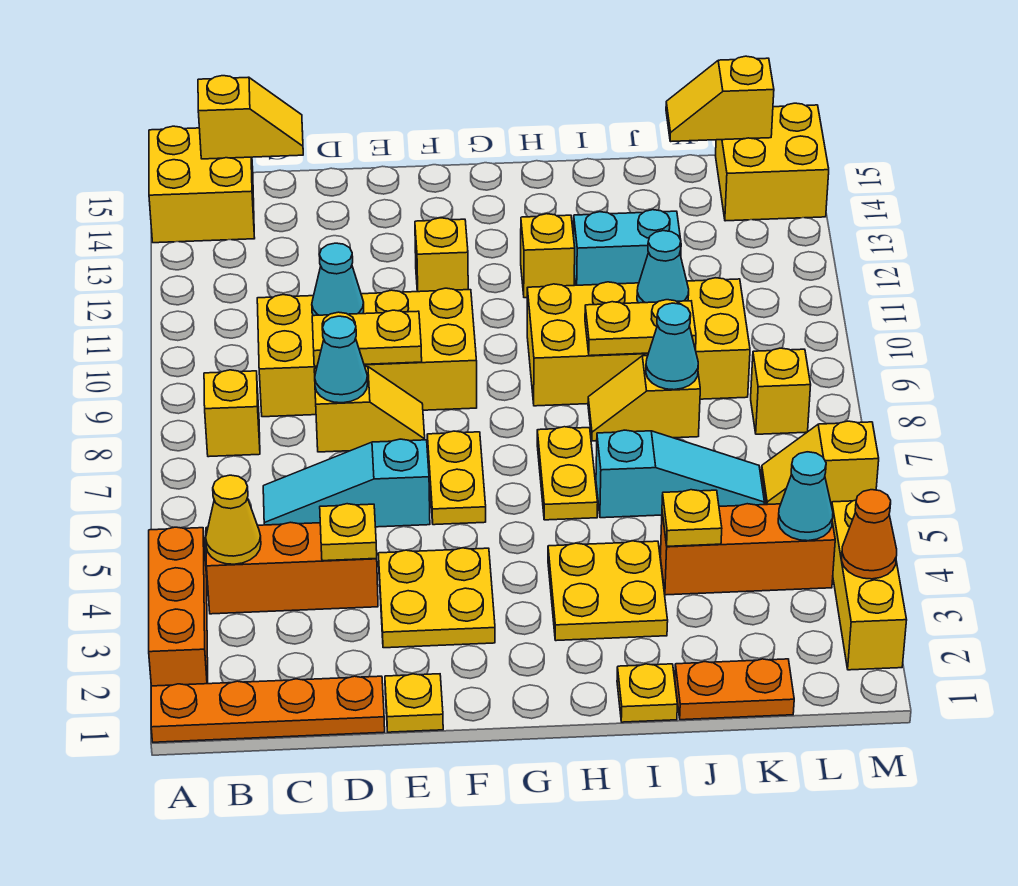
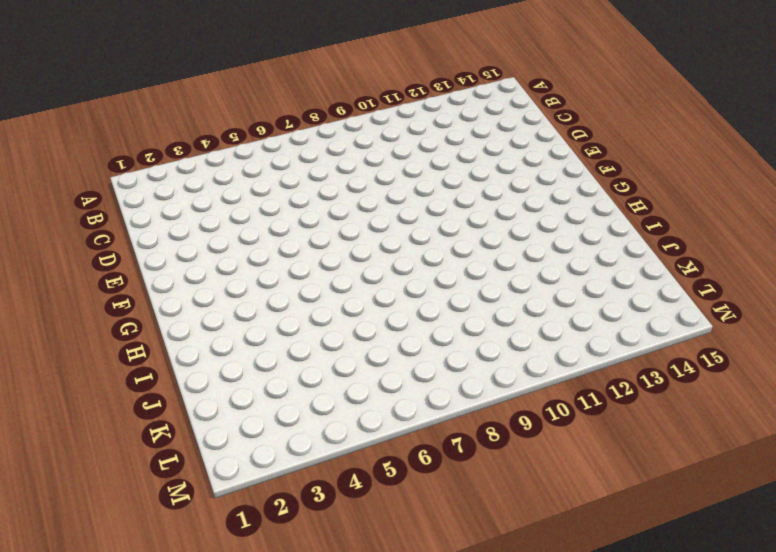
none -> orange plate A1:D1 level 1
none -> orange brick A2:A4 level 1
none -> yellow brick A14:B15 level 1
none -> orange brick B4:D4 level 1

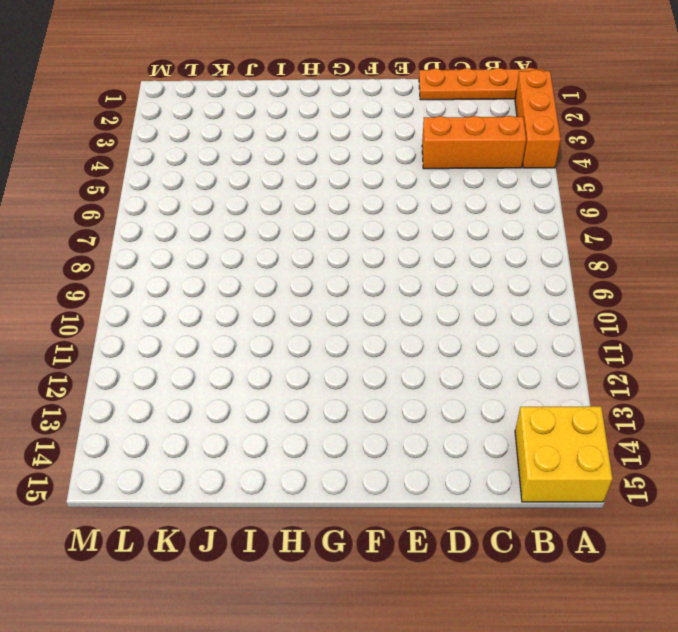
none -> yellow brick B8 level 1
none -> cyan slope C6:E6 level 1 top E
none -> yellow brick C9:F10 level 1
none -> yellow slope D8:E8 level 1 top D

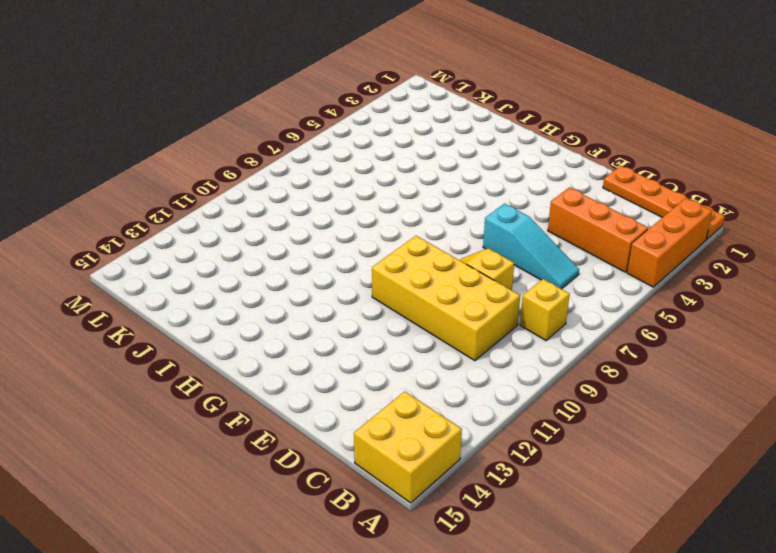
none -> yellow plate E1 level 1
none -> yellow plate E3:F4 level 1
none -> yellow plate F6:F7 level 1
none -> yellow brick F12 level 1

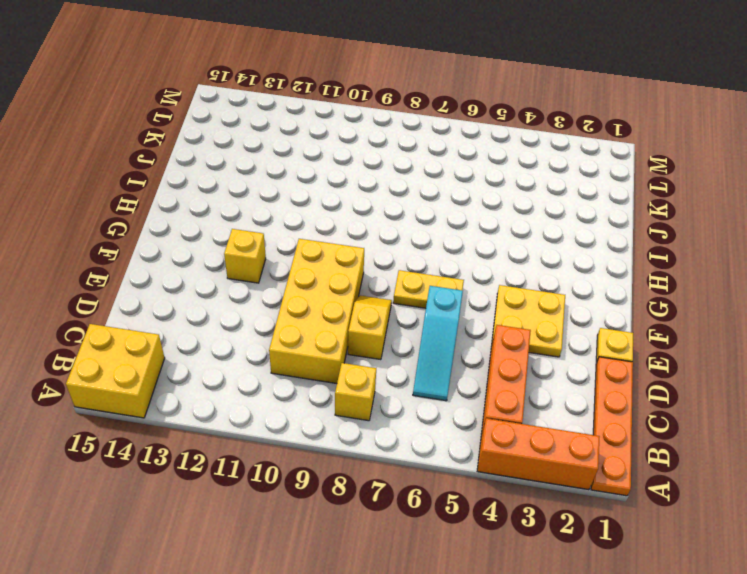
none -> yellow plate H3:I4 level 1
none -> yellow plate H6:H7 level 1
none -> yellow brick H9:K10 level 1
none -> yellow brick H12 level 1

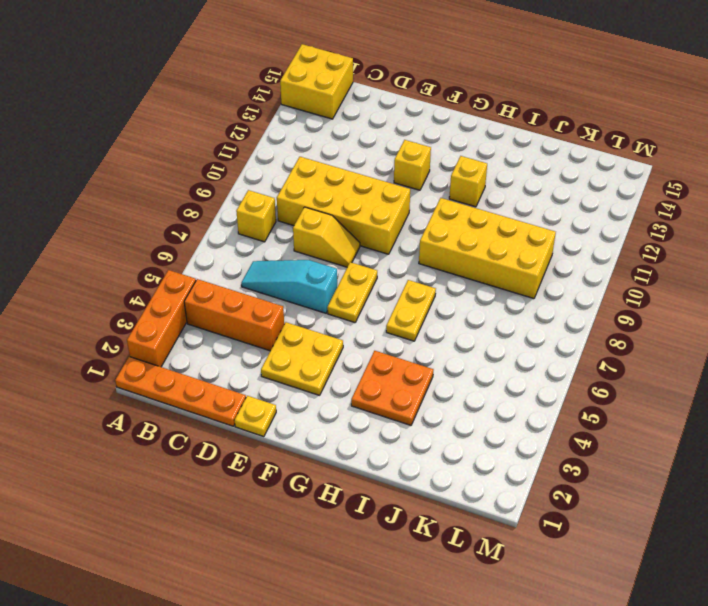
orange plate H3:I4 level 1 -> yellow plate H3:I4 level 1
none -> yellow plate I1 level 1
none -> cyan slope I6:K6 level 1 top I
none -> yellow slope I8:J8 level 1 top J
none -> cyan brick I12:J12 level 1

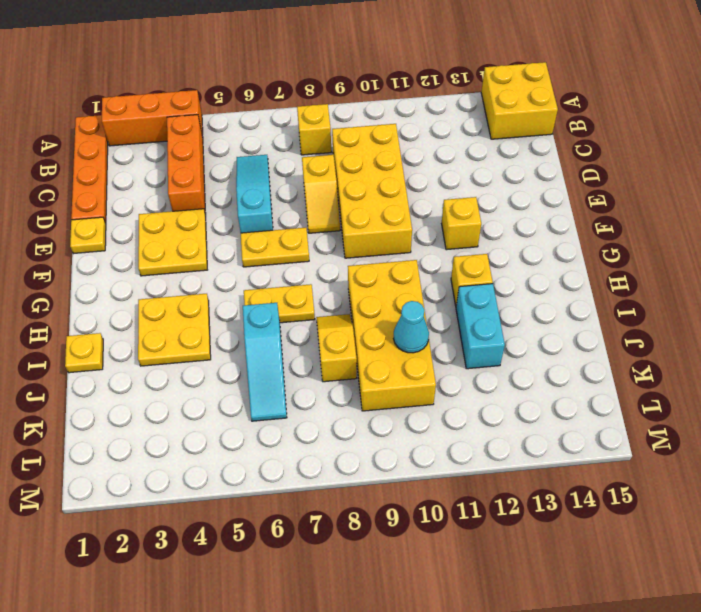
none -> orange plate J1:K1 level 1
none -> orange brick J4:L4 level 1
none -> yellow slope L6:M6 level 1 top M
none -> yellow brick L8 level 1

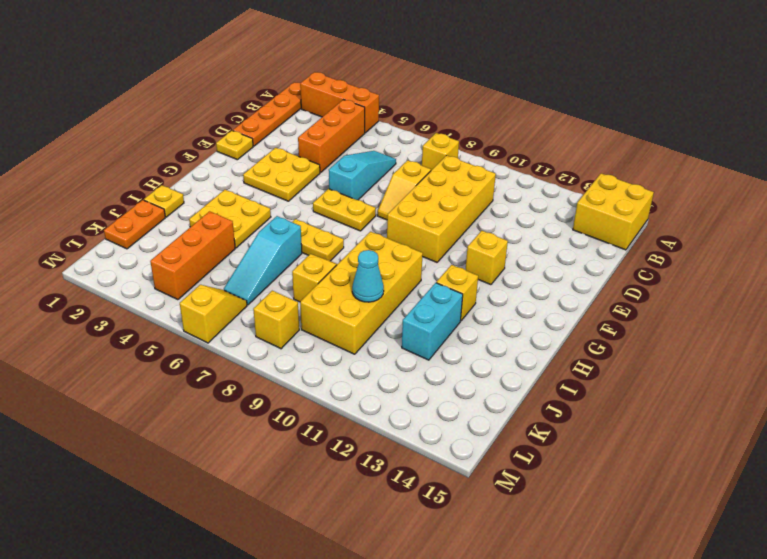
none -> yellow brick L14:M15 level 1
none -> yellow brick M2:M4 level 1
none -> yellow cone B4 level 2
none -> yellow slope B15:C15 level 2 top B

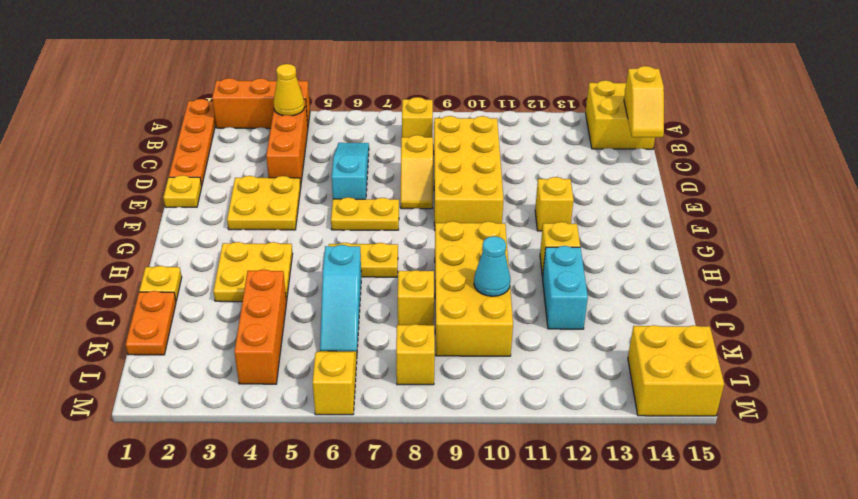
none -> yellow brick M2:M4 level 1
none -> yellow plate D4 level 2
none -> cyan cone D8 level 2
none -> yellow plate D9:E9 level 2

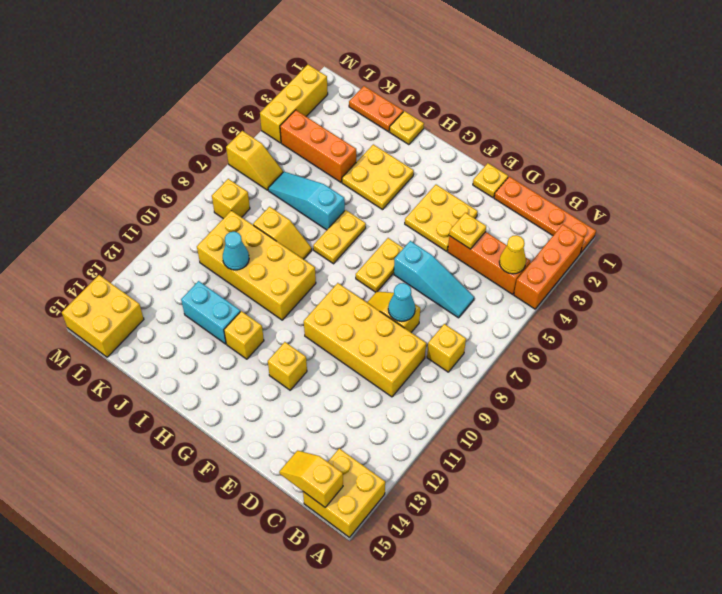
none -> yellow plate D9:E9 level 2
none -> cyan cone D10 level 2
none -> yellow plate I9:J9 level 2
none -> yellow plate J4 level 2

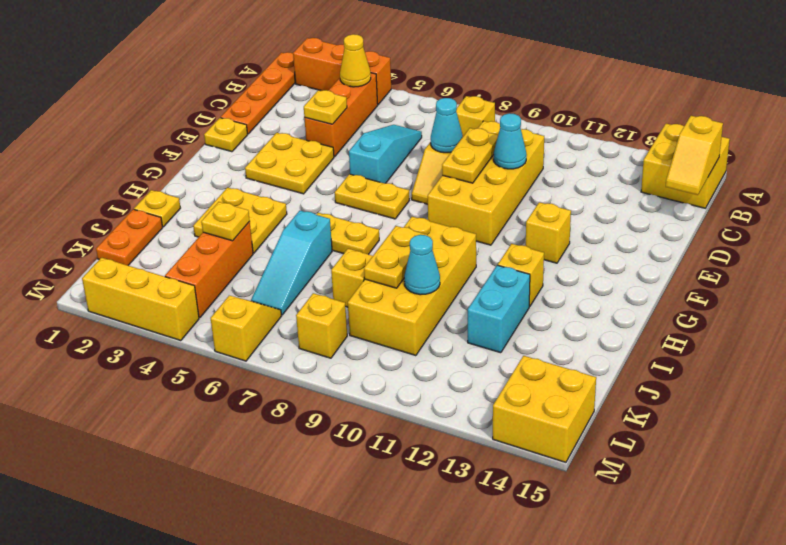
none -> cyan cone J8 level 2
none -> yellow slope K15:L15 level 2 top L
none -> cyan cone L4 level 2
none -> orange cone M3 level 2

